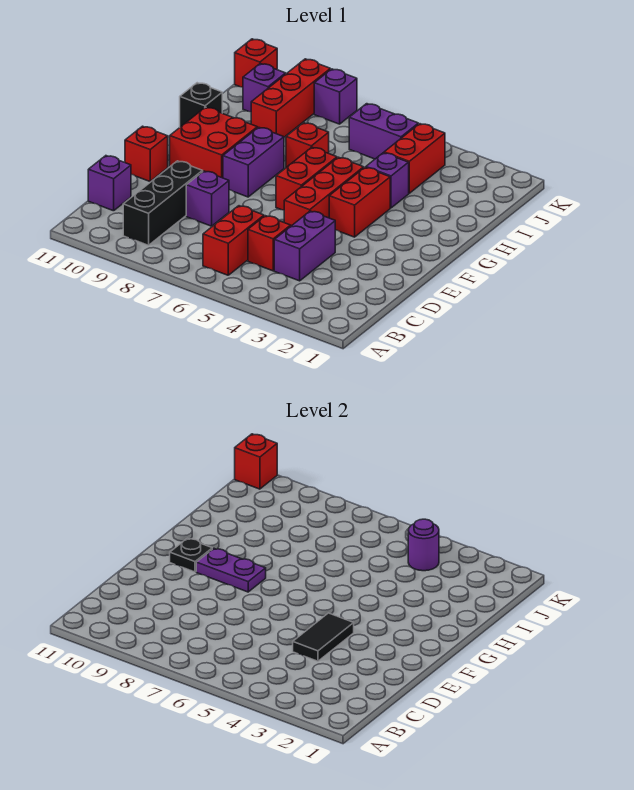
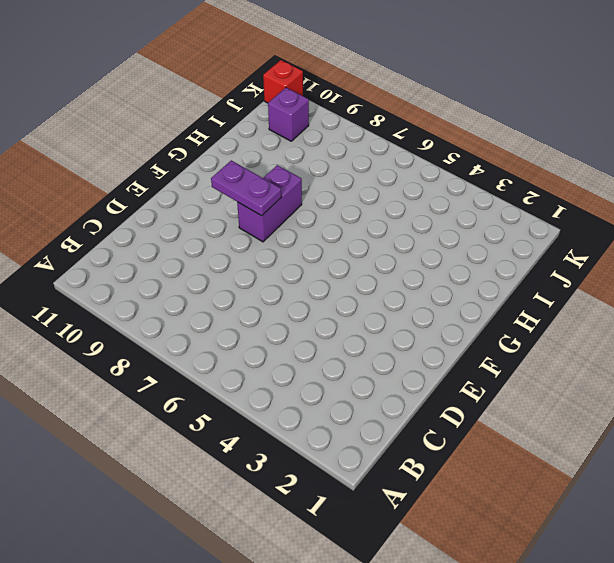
none -> red brick B6:C6 level 1
none -> black brick B9:D9 level 1
none -> purple brick C4:D4 level 1

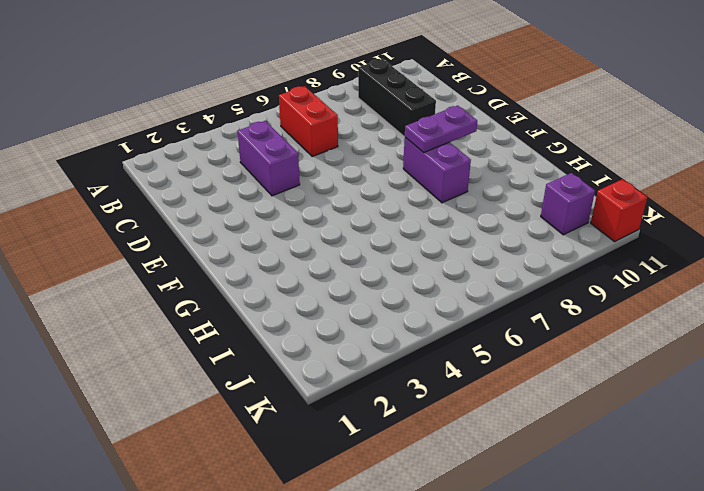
none -> red brick C5 level 1
none -> purple brick C11 level 1
none -> purple brick D8 level 1

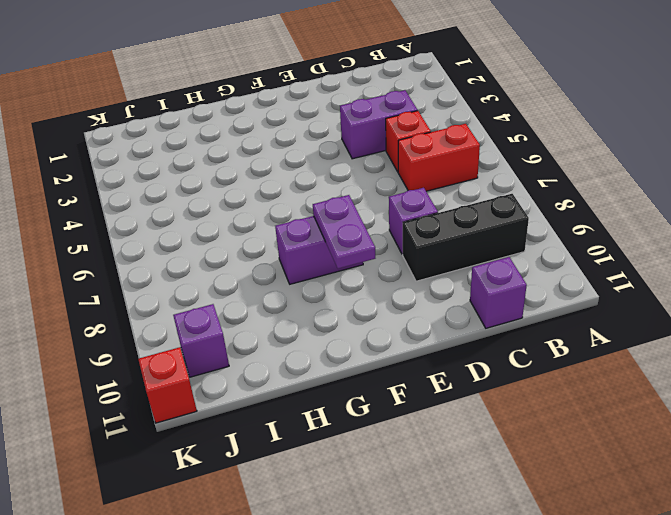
none -> red brick E5:G5 level 1
none -> red brick E11 level 1
none -> red brick F4:G4 level 1

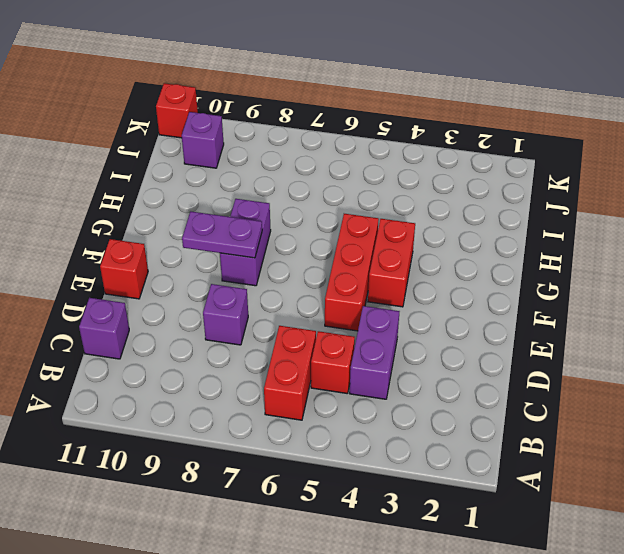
none -> black brick B9:D9 level 1
none -> red brick F6:G6 level 1
none -> red brick F9:G10 level 1

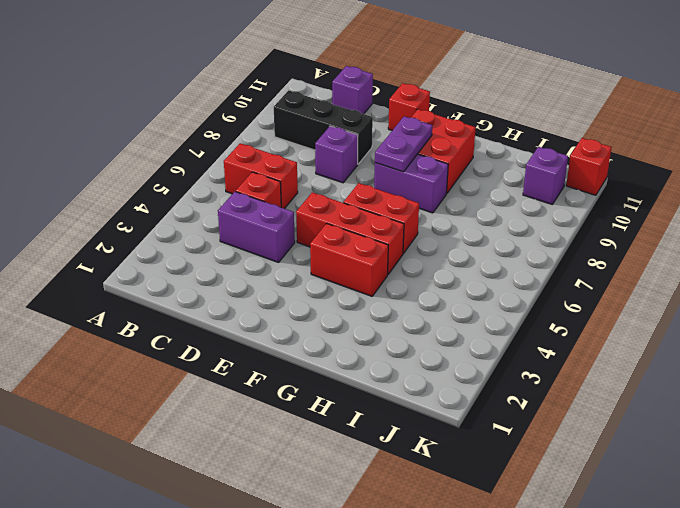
none -> purple brick H4 level 1
none -> red brick H7 level 1
none -> black brick H11 level 1

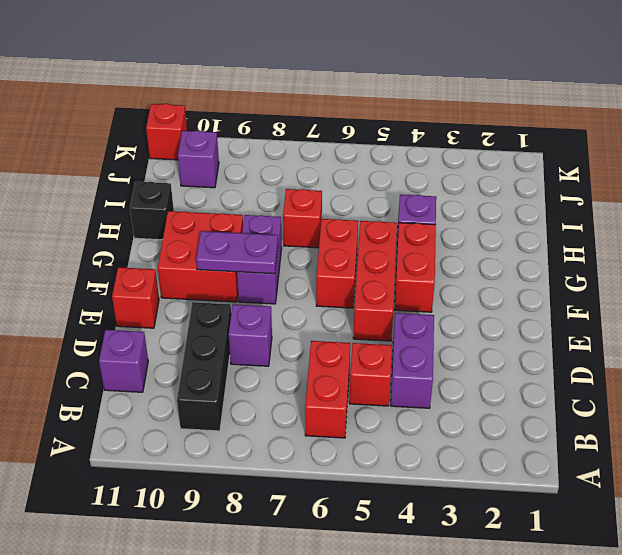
none -> red brick I4:J4 level 1
none -> red brick I9:K9 level 1
none -> purple brick J5:J6 level 1

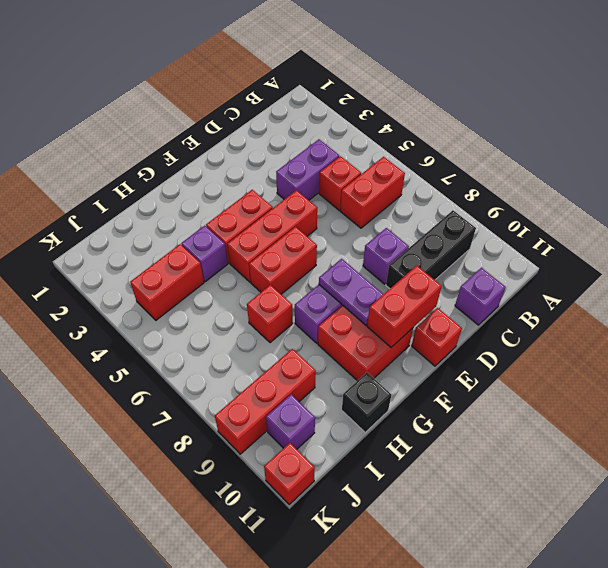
red brick E10:F10 level 2 -> black plate F10 level 2
none -> purple brick J5:J6 level 1
none -> purple brick K8 level 1
none -> black tile D4:E4 level 2

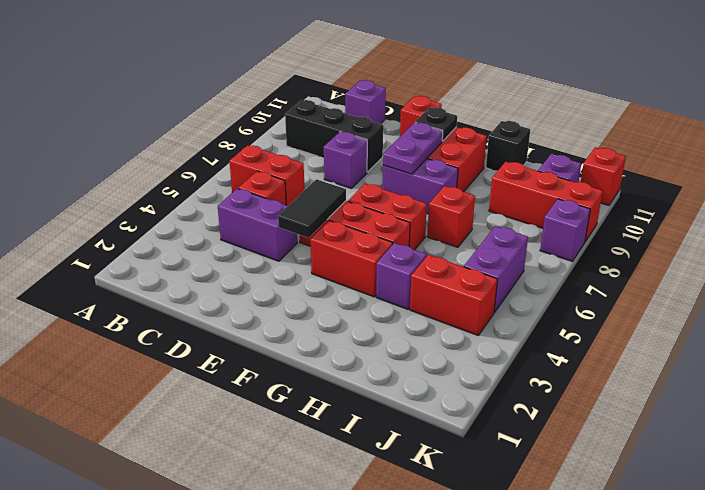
black tile E4:E5 level 2 -> black tile D4:E4 level 2
none -> purple round brick J4 level 2
none -> red brick K11 level 2

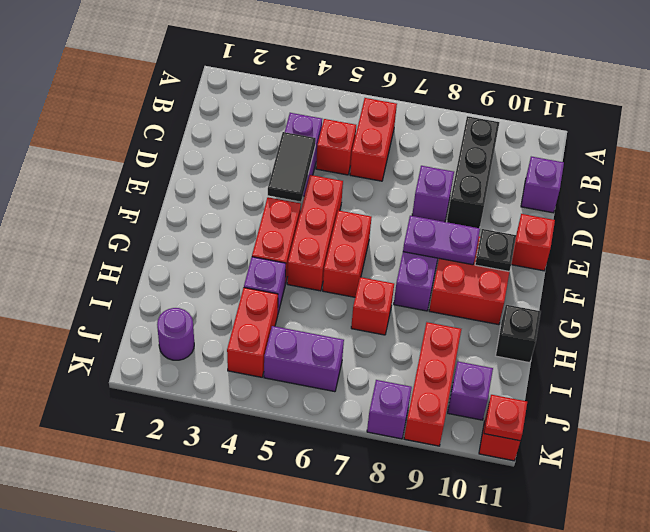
purple round brick J2 level 1 -> purple round brick J4 level 2
red plate K11 level 2 -> red brick K11 level 2

